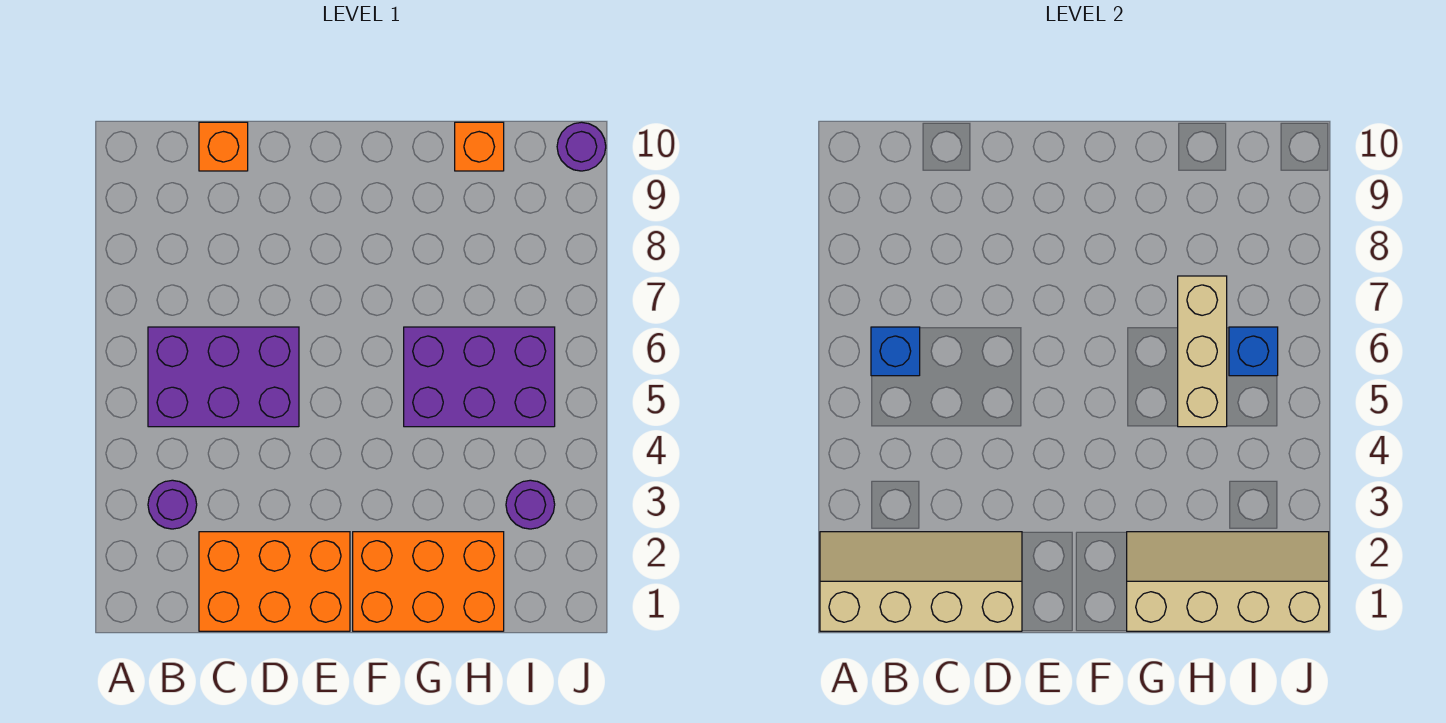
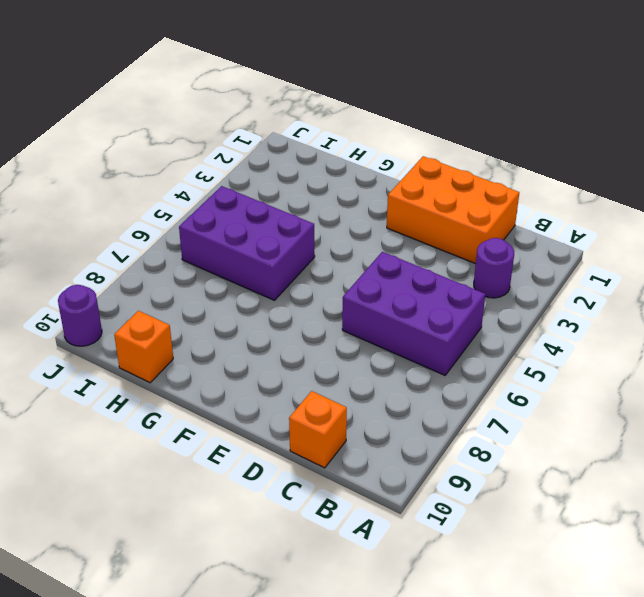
none -> orange brick F1:H2 level 1
none -> purple round brick I3 level 1
none -> tan slope A1:D2 level 2 top 1

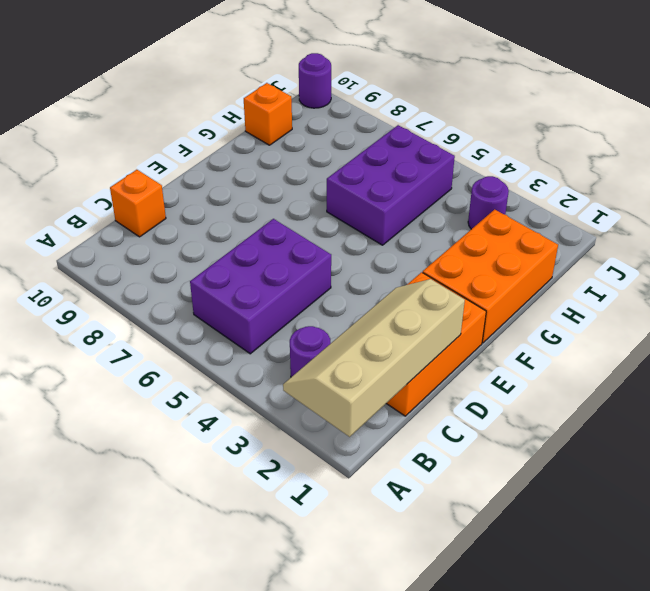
none -> blue brick B6 level 2
none -> tan slope G1:J2 level 2 top 1
none -> tan brick H5:H7 level 2

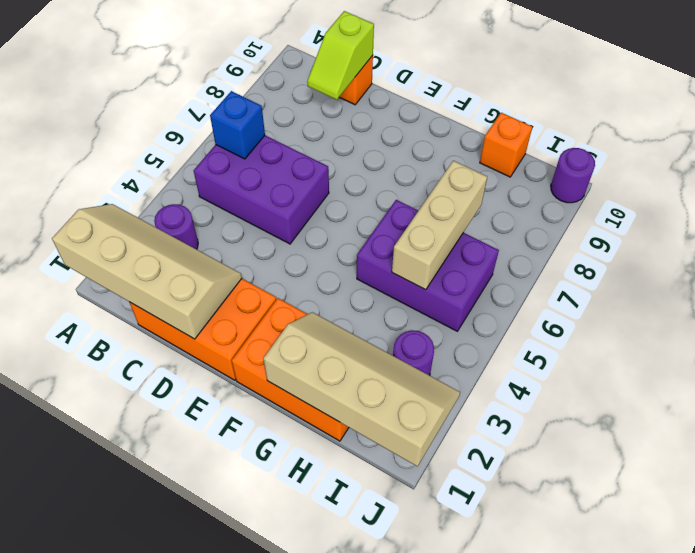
lime slope C9:C10 level 2 top 10 -> none
none -> blue brick I6 level 2

